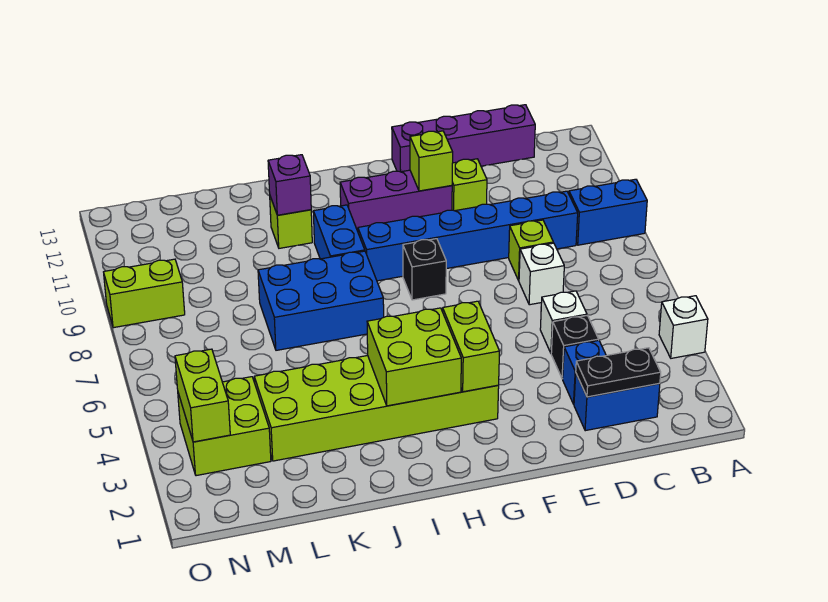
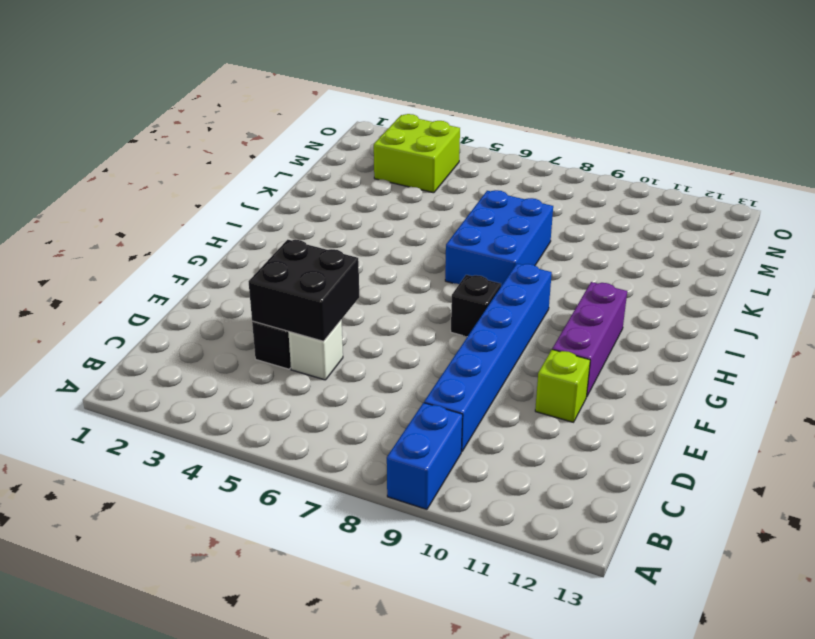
black brick D4:E5 level 2 -> none
none -> white brick A4 level 1
none -> blue brick C2:D2 level 1
none -> purple brick C13:F13 level 1

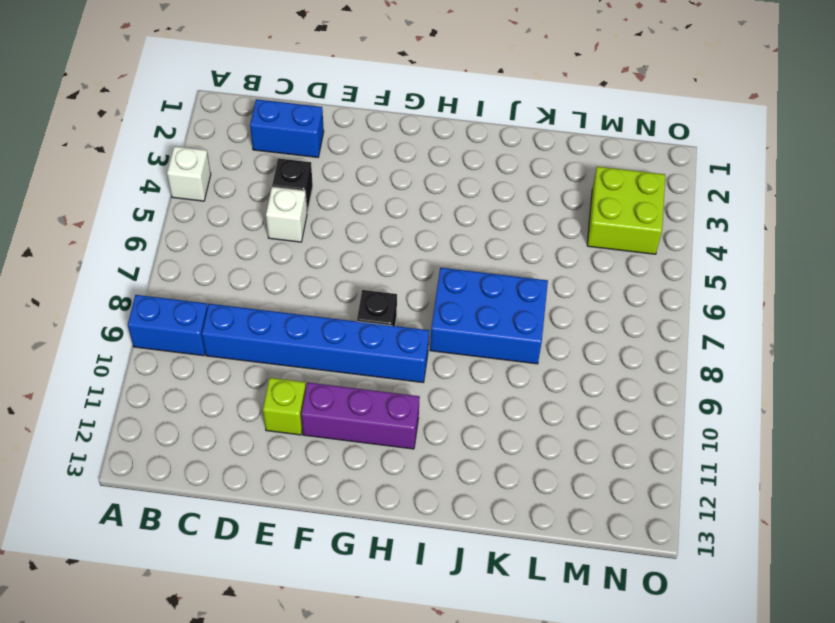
none -> purple brick C13:F13 level 1
none -> blue brick D3 level 1
none -> white brick D7 level 1

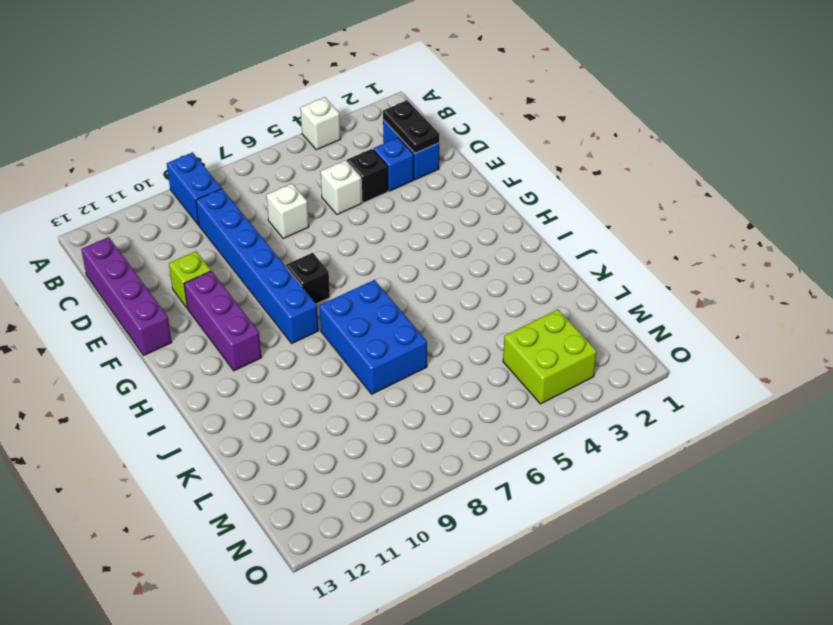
none -> lime brick D8 level 1
none -> lime brick G3:L4 level 1
none -> blue brick I9:I10 level 1

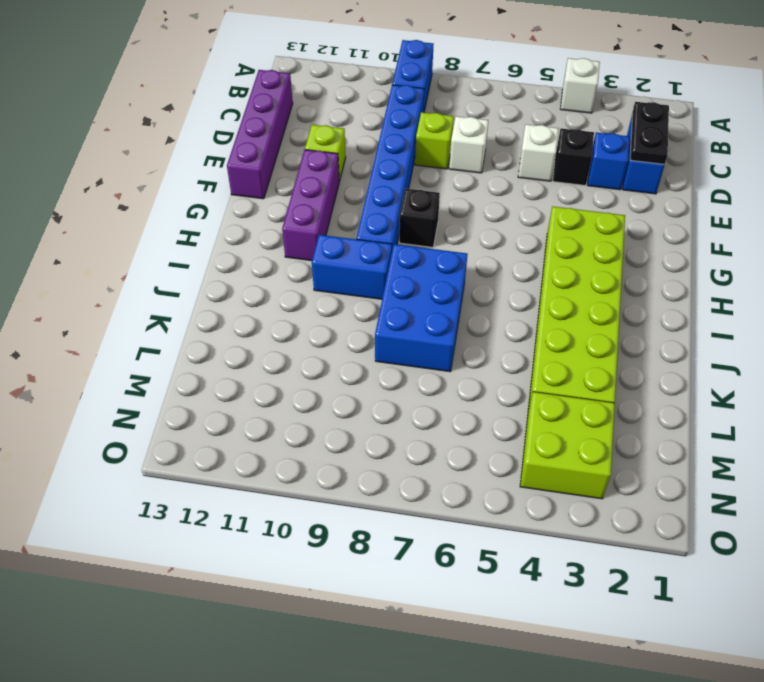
none -> lime brick J11 level 1
none -> lime brick N9:O9 level 1
none -> lime brick F11 level 2

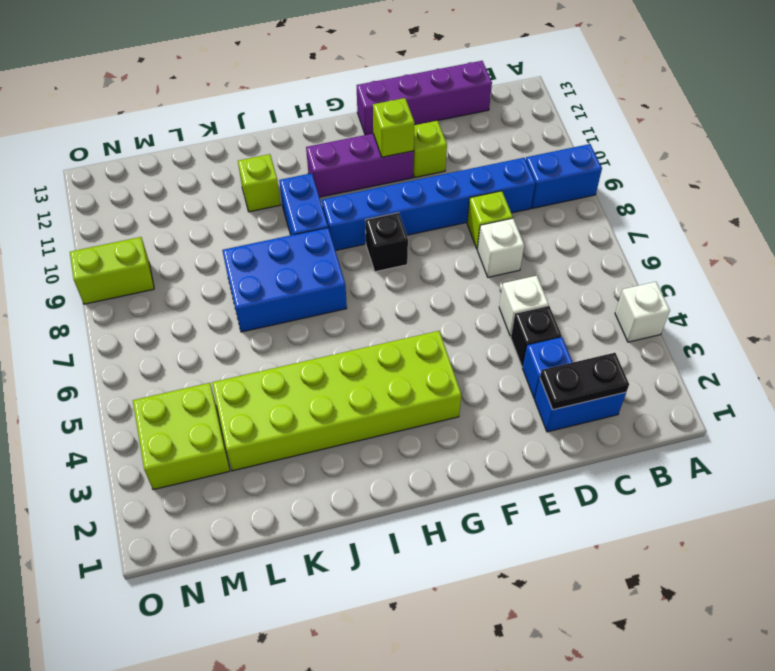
none -> lime brick G3:G4 level 2
none -> lime brick H3:I4 level 2
none -> purple brick J11 level 2

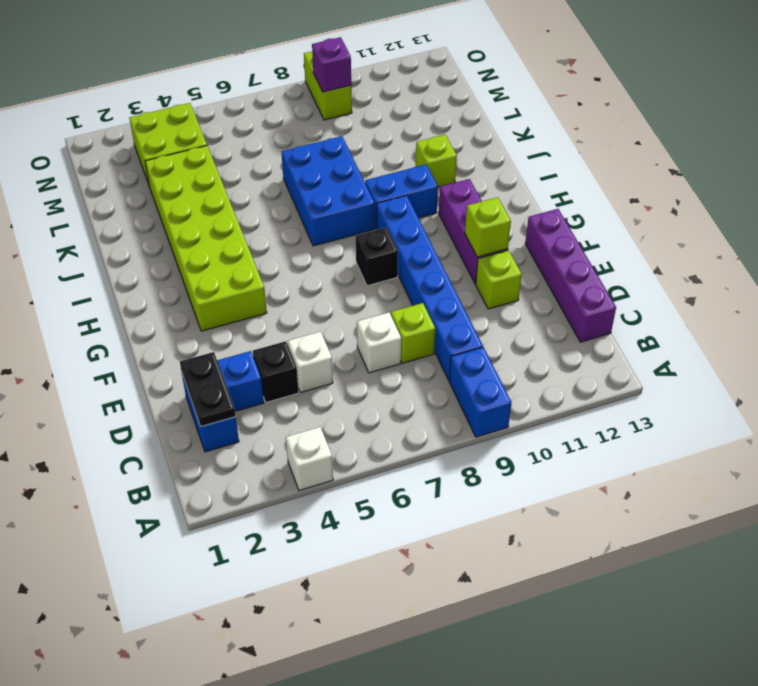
purple brick N9 level 2 -> purple brick J11 level 2
none -> lime brick G3:G4 level 2
none -> lime brick H3:I4 level 2
none -> lime brick N3:N4 level 2

